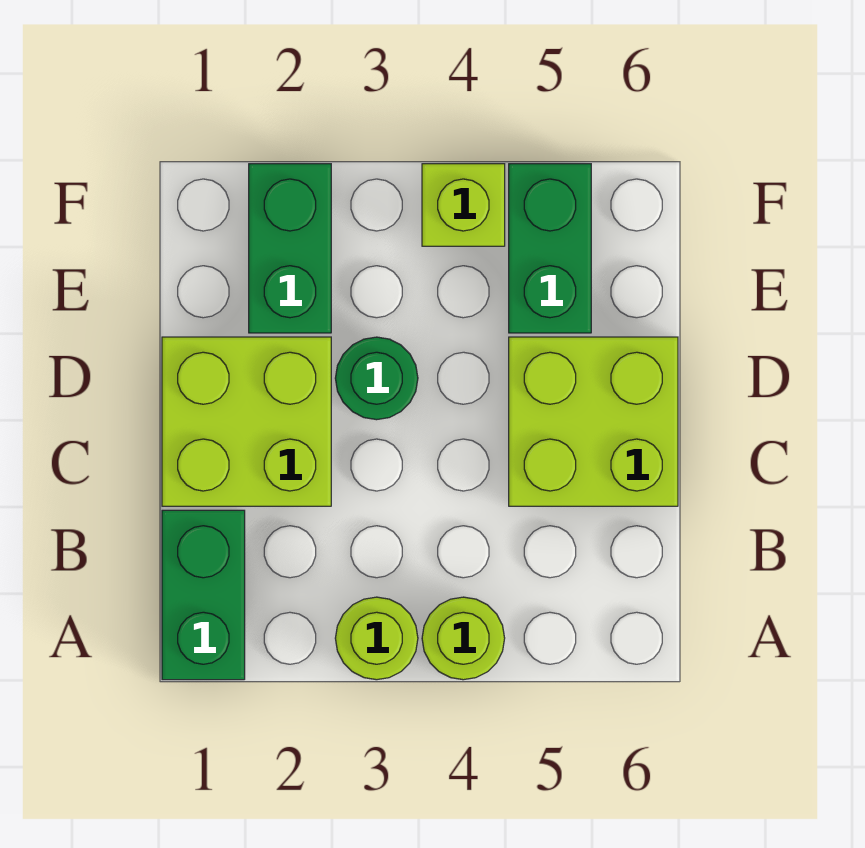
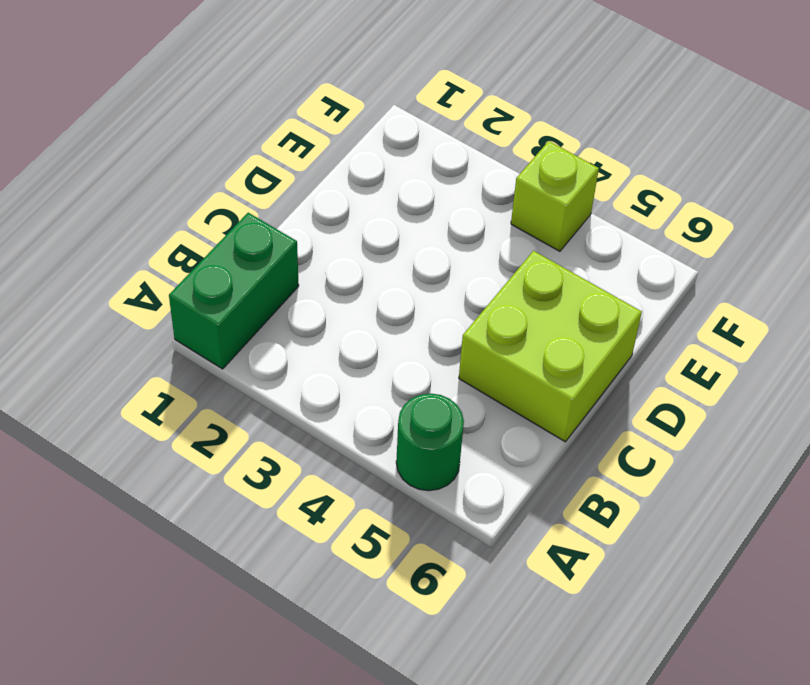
green round brick A5 level 1 -> green round brick D3 level 1
none -> lime round brick A3 level 1
none -> lime round brick A4 level 1

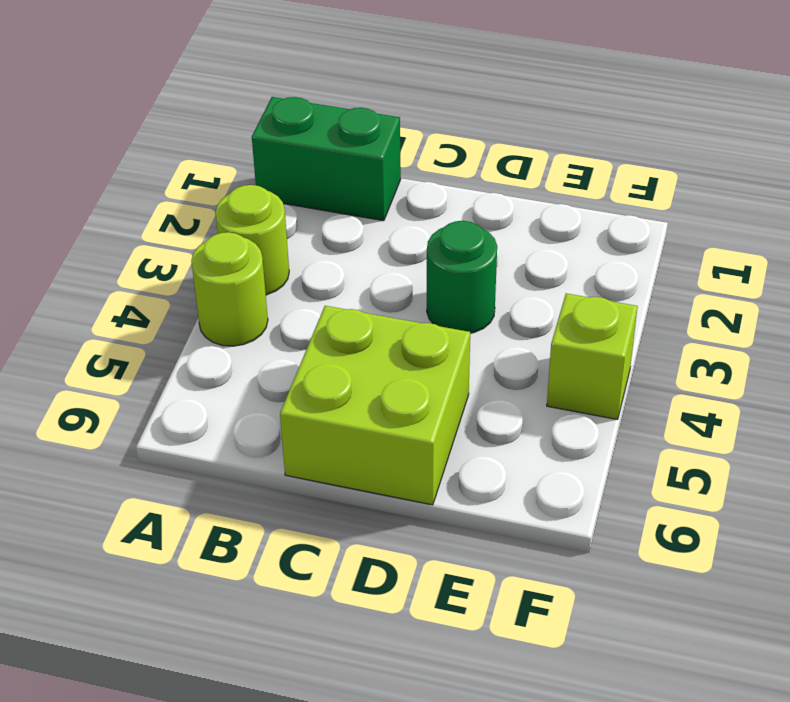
none -> lime brick C1:D2 level 1
none -> green brick E2:F2 level 1

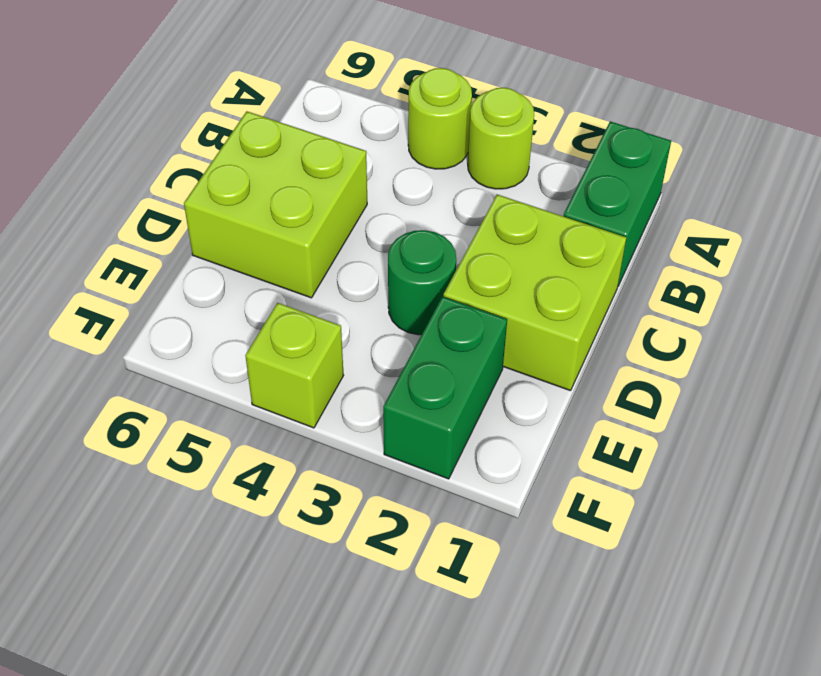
none -> green brick E5:F5 level 1

